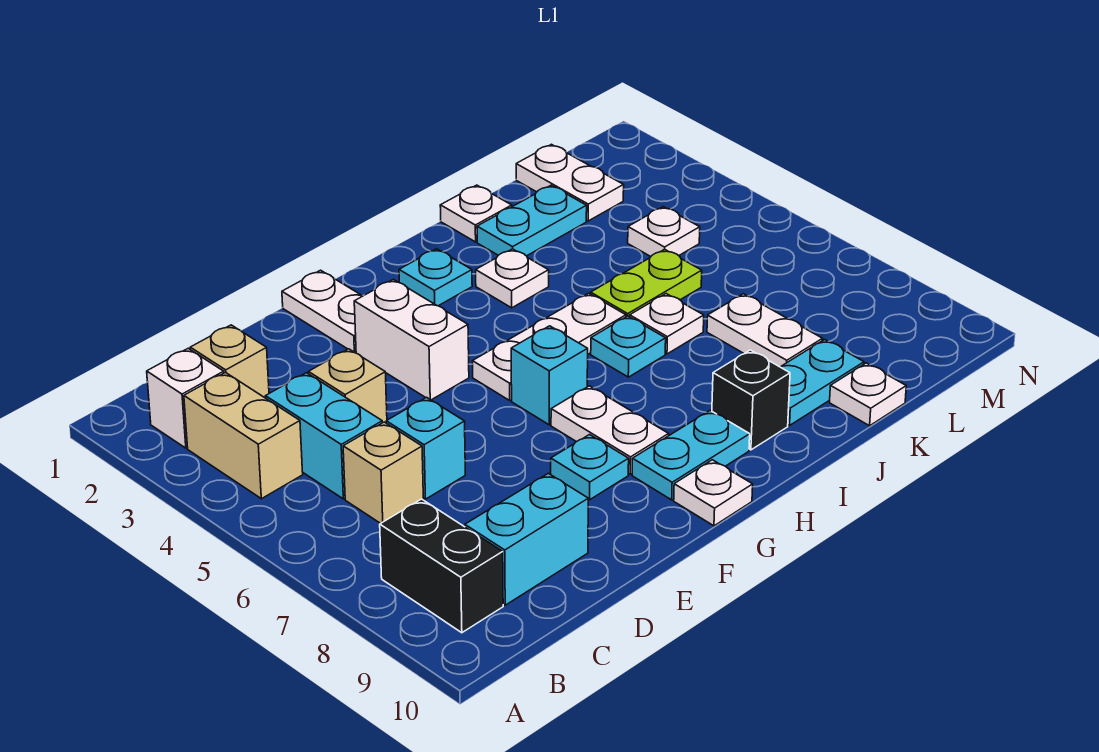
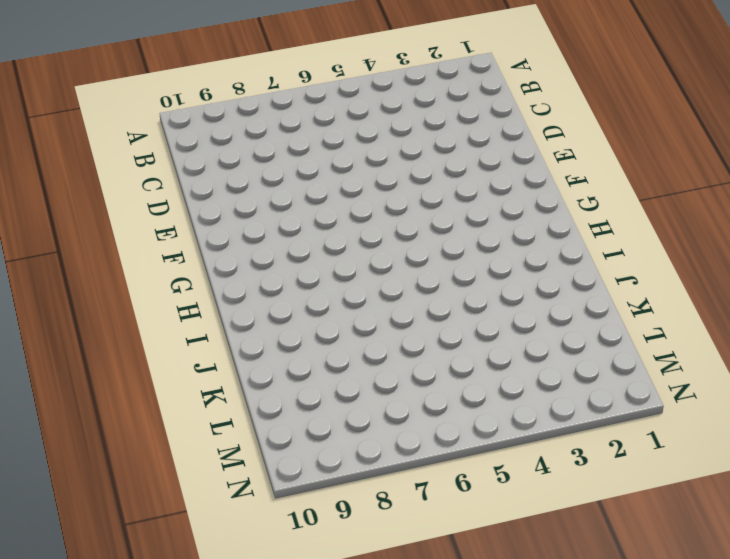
none -> white brick B2 level 1
none -> tan brick B3:B4 level 1
none -> black brick B8:B9 level 1
none -> tan brick C2 level 1

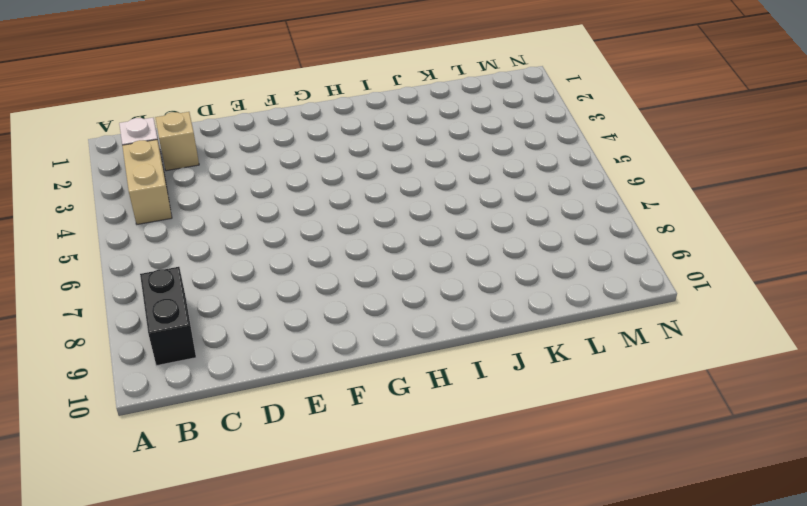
none -> cyan brick C4:C5 level 1
none -> tan brick C6 level 1
none -> cyan brick C9:D9 level 1
none -> tan brick D4 level 1

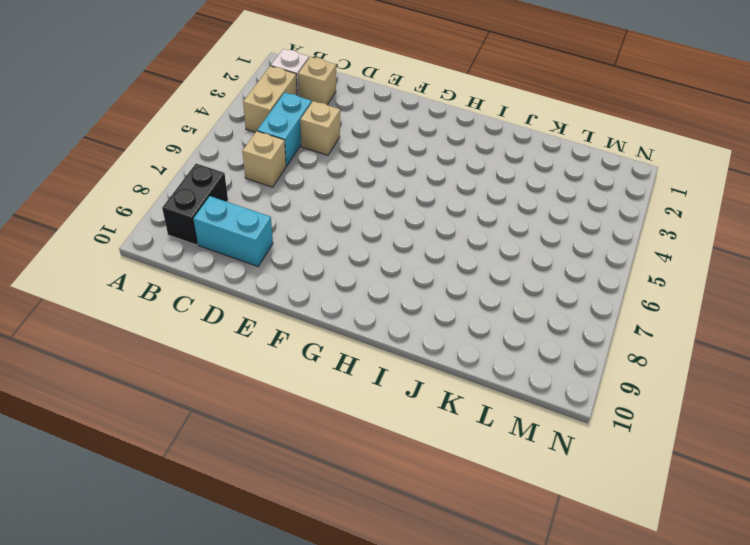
none -> cyan brick D6 level 1
none -> white plate F1:F2 level 1
none -> white brick F3:F4 level 1
none -> cyan plate F8 level 1

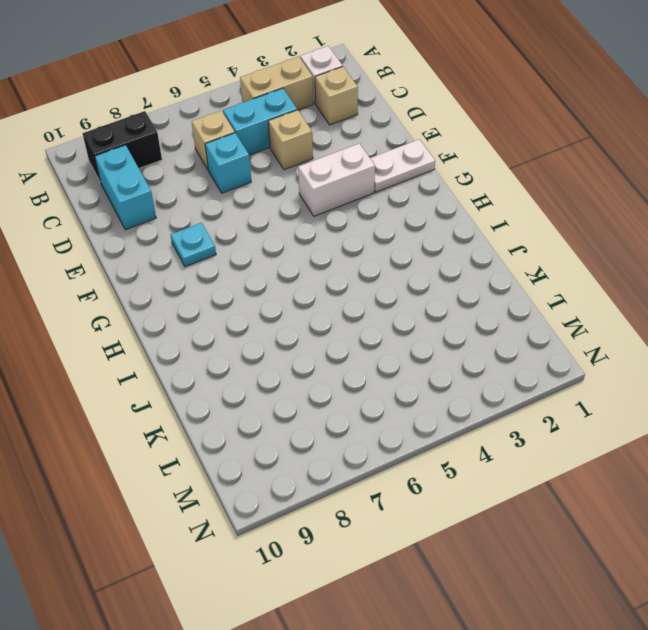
none -> white plate G5:I5 level 1
none -> cyan brick G6 level 1
none -> white plate G7:G8 level 1
none -> cyan plate G9:H9 level 1

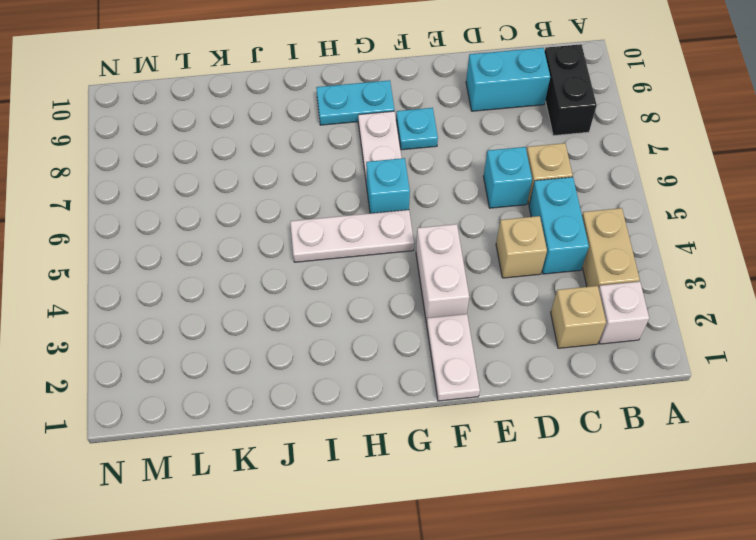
none -> white plate G10 level 1
none -> cyan plate H2 level 1
none -> white plate I3 level 1
none -> cyan plate I6 level 1

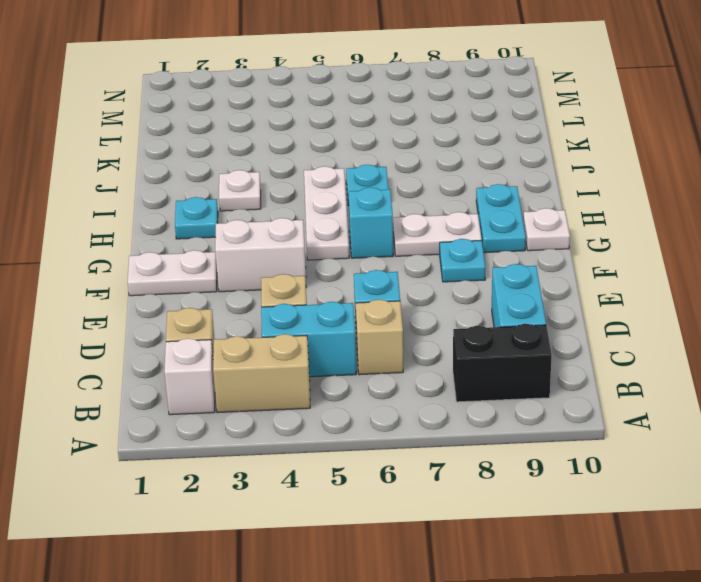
none -> black brick I9 level 1
none -> white plate J1 level 1
none -> cyan plate J2:K2 level 1
none -> lime plate J5:K5 level 1

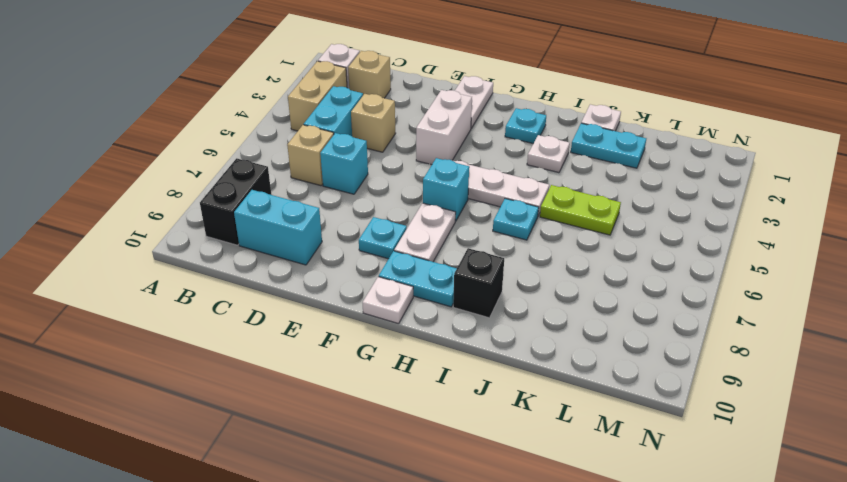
none -> white plate J6 level 1
none -> cyan plate J9:K9 level 1
none -> white plate K7:K8 level 1
none -> white plate K10 level 1

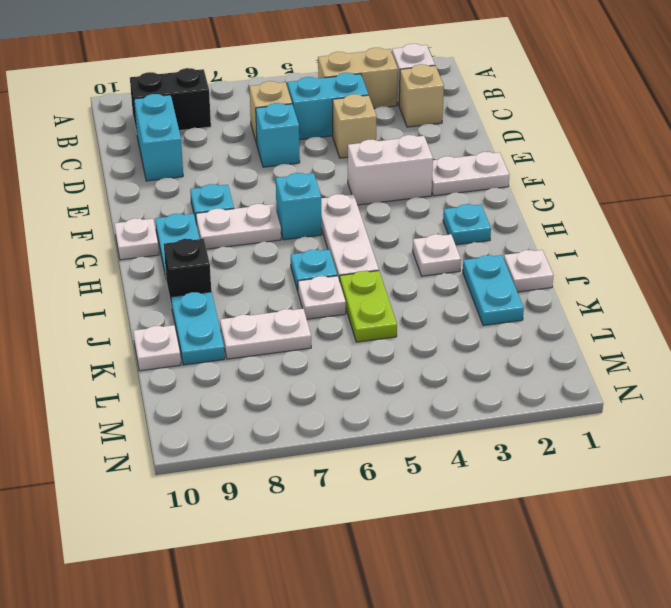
none -> white plate L1:L2 level 1
none -> white plate L4 level 1

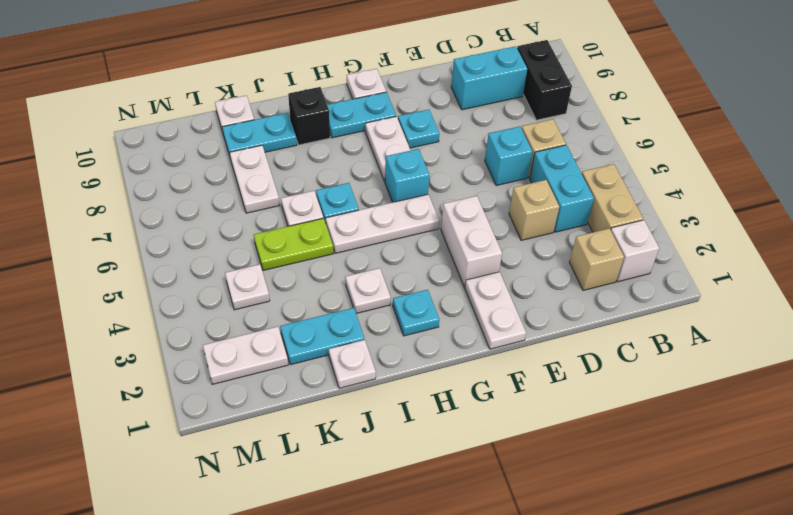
white plate L2:M2 level 1 -> white plate L1:L2 level 1

